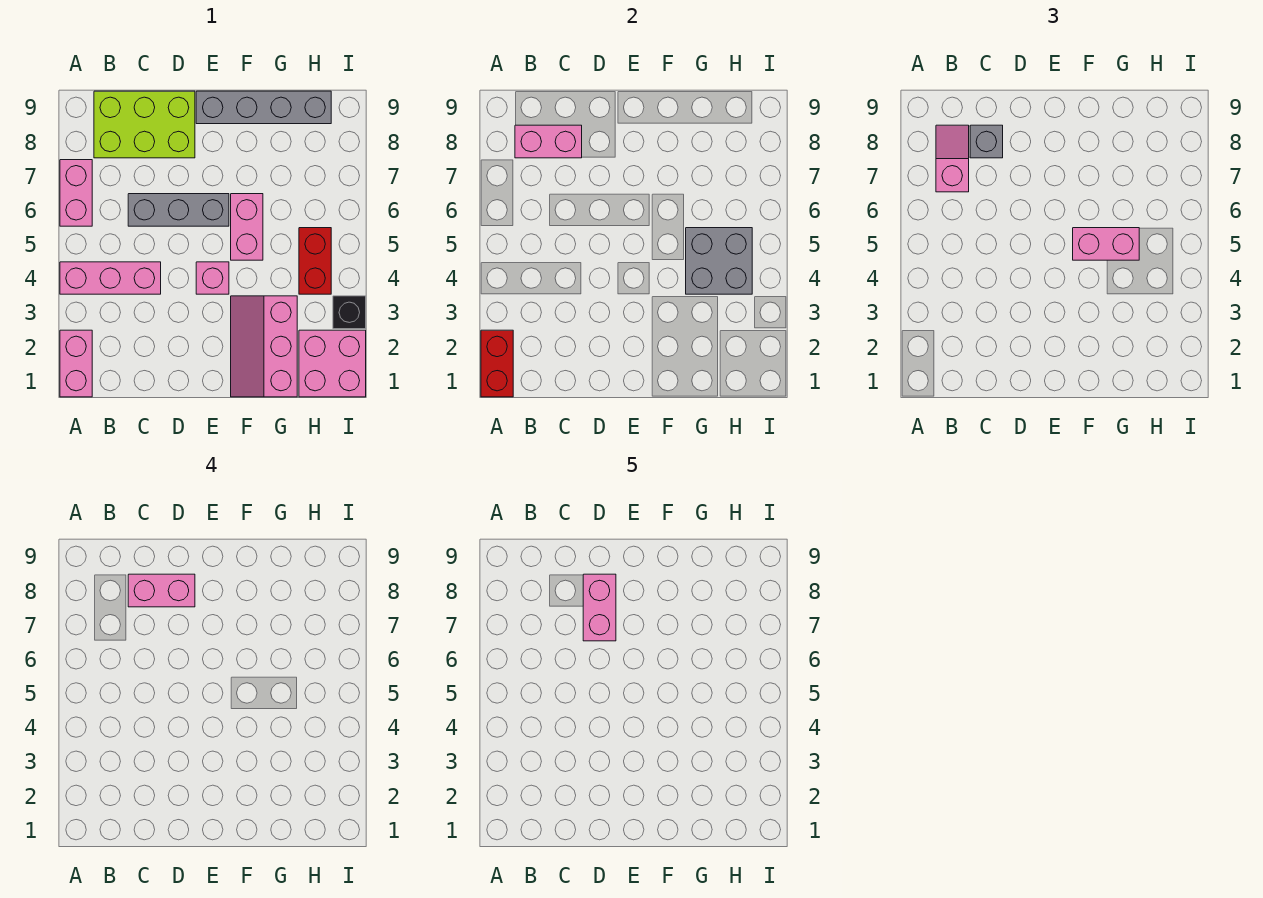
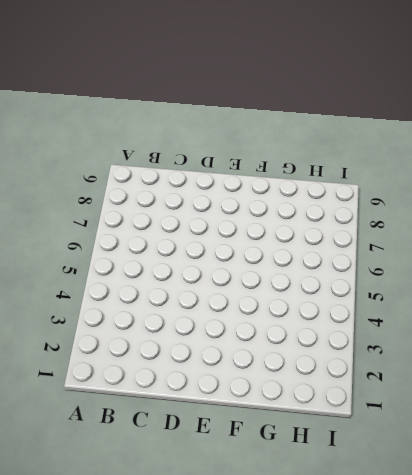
none -> pink brick A1:A2 level 1
none -> pink brick A4:C4 level 1
none -> pink brick A6:A7 level 1

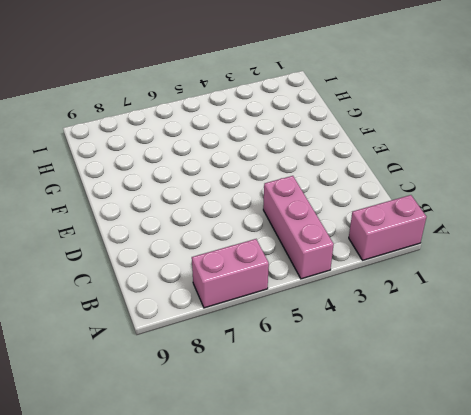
none -> lime brick B8:D9 level 1
none -> grey brick C6:E6 level 1
none -> pink brick E4 level 1

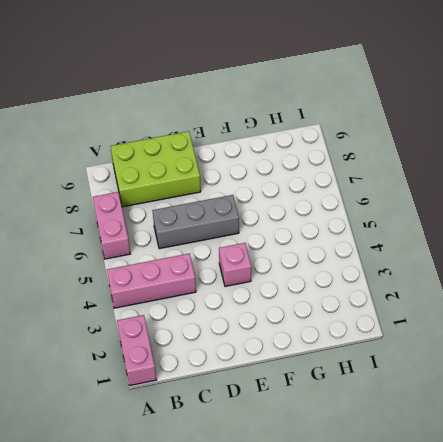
none -> grey brick E9:H9 level 1
none -> pink slope F1:G3 level 1 top G
none -> pink brick F5:F6 level 1

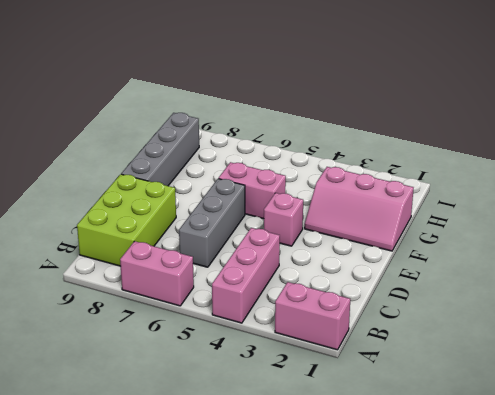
none -> pink brick H1:I2 level 1
none -> red brick H4:H5 level 1
none -> black brick I3 level 1

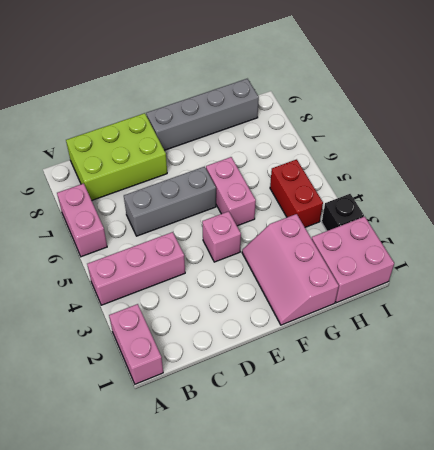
none -> red brick A1:A2 level 2
none -> pink brick B8:C8 level 2
none -> grey brick G4:H5 level 2

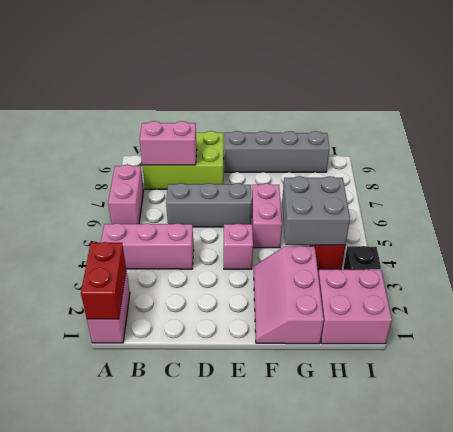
none -> pink slope B7:B8 level 3 top 7
none -> grey brick C8 level 3
none -> pink brick F5:G5 level 3

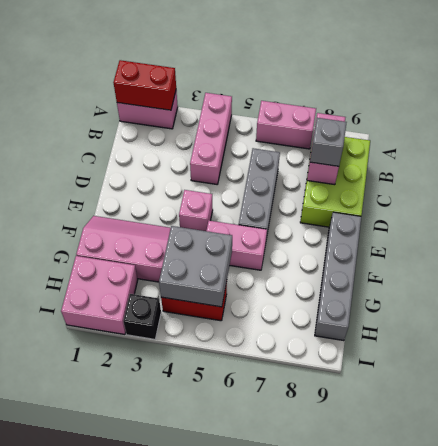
none -> pink slope B7:B8 level 3 top 7
none -> pink brick F5:G5 level 3
none -> pink brick C8:D8 level 4

